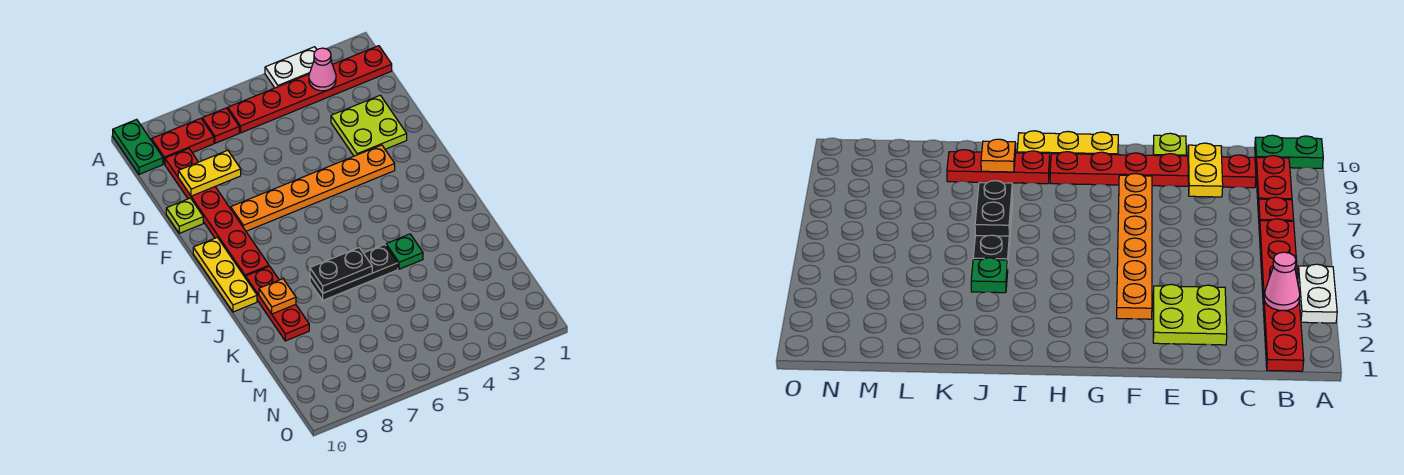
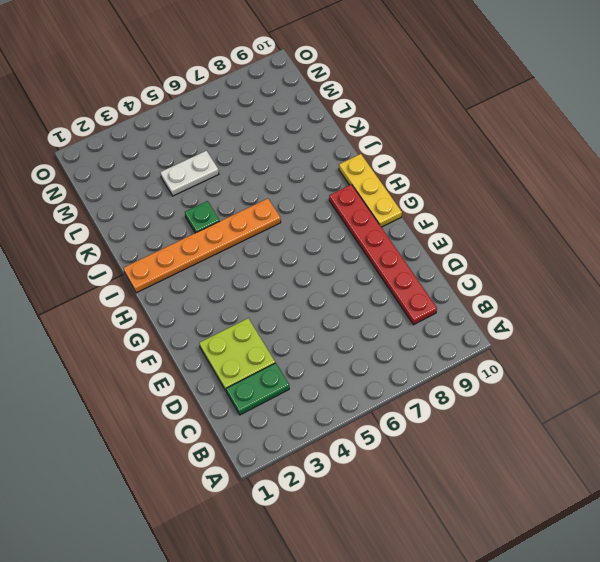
green plate C2:C3 level 1 -> green plate A10:B10 level 1
orange plate I1:I6 level 1 -> orange plate F3:F8 level 1
white plate L4:L5 level 1 -> white plate A3:A4 level 1
none -> red plate B1:B6 level 1
none -> red plate B7 level 1
none -> red plate B8:B9 level 1

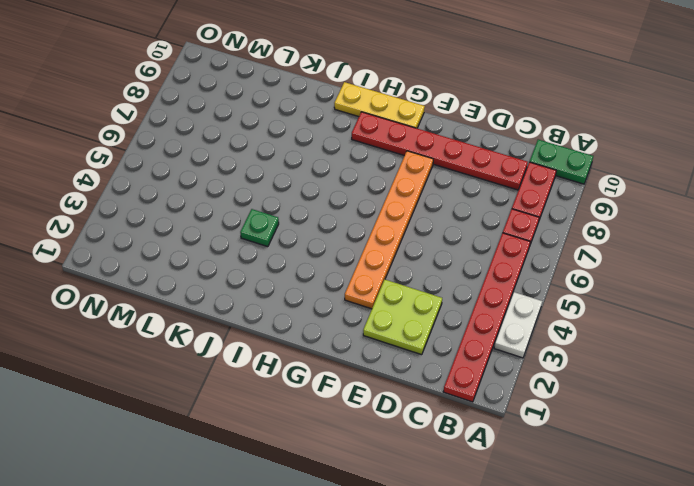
none -> lime plate E10 level 1
none -> red plate I9:K9 level 1
none -> black plate J5:J7 level 1

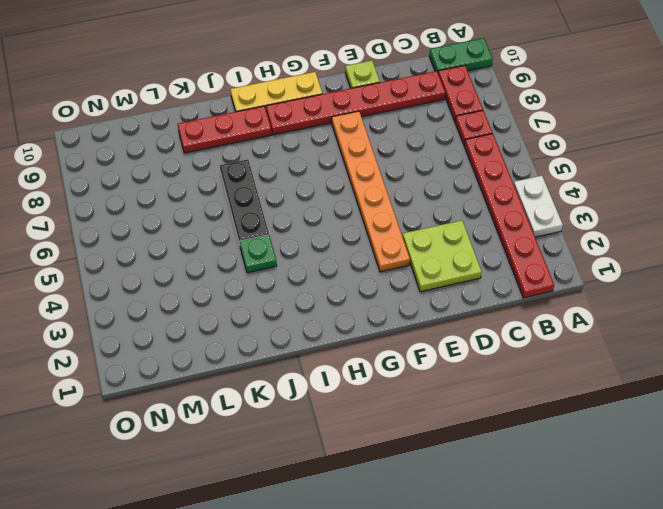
none -> pink cone B3 level 2
none -> yellow plate D8:D9 level 2
none -> black plate J6:J7 level 2

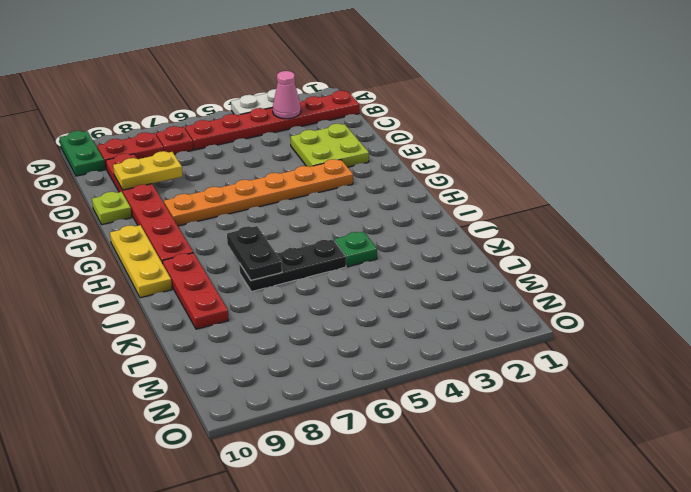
black plate I7:J7 level 2 -> black plate J6:J7 level 2
none -> orange plate J9 level 2

